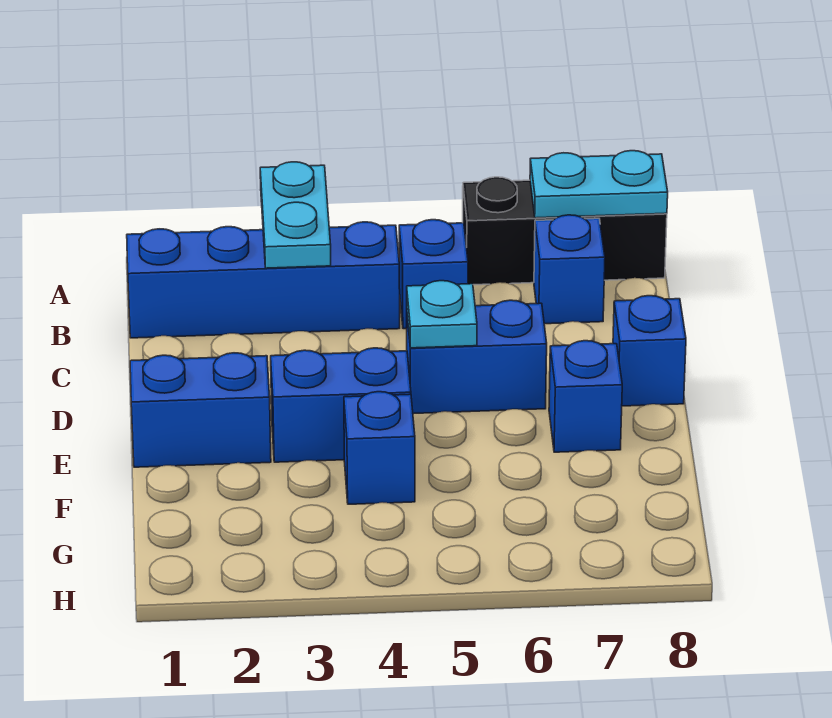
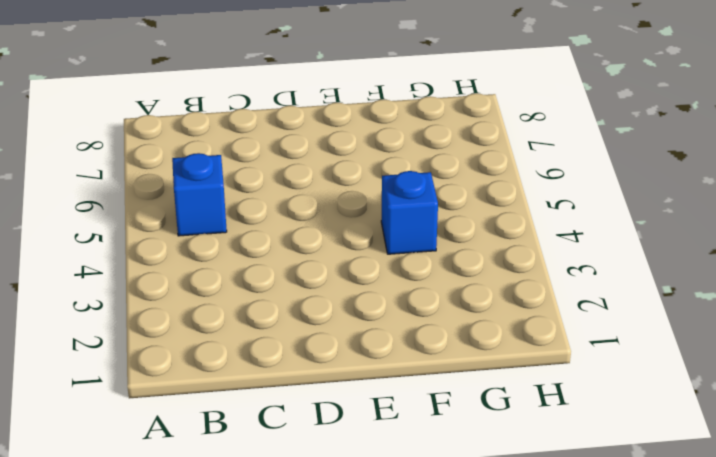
none -> black brick A6:A8 level 1
none -> blue brick B1:B4 level 1
none -> blue brick B7 level 1

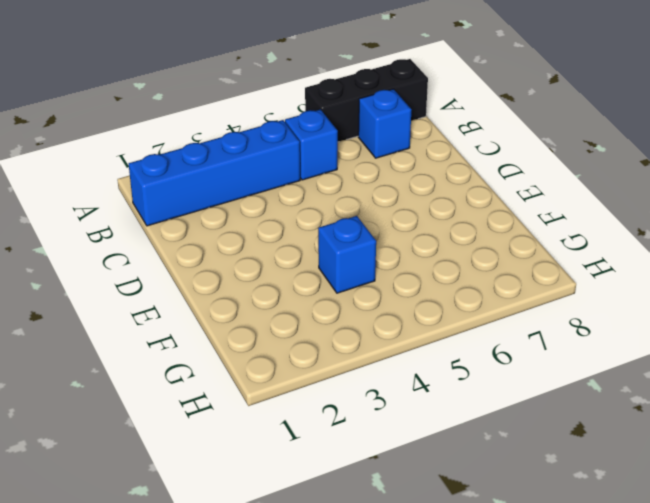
none -> blue brick D5:D6 level 1
none -> blue brick D8 level 1
none -> blue brick E1:E2 level 1

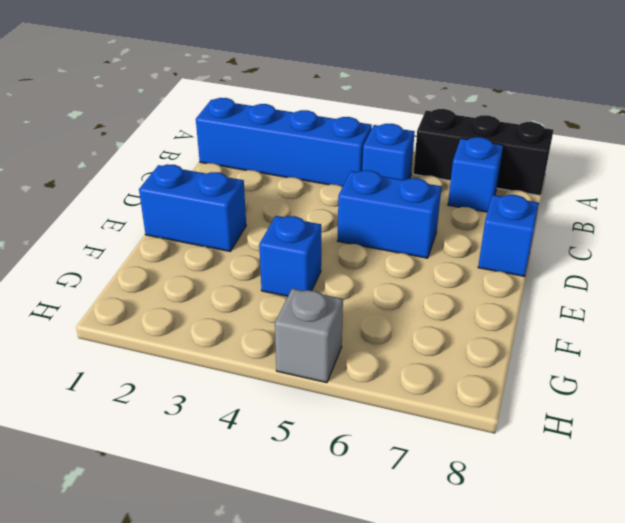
grey brick H5 level 1 -> none
none -> blue brick E3:E4 level 1
none -> blue brick E7 level 1
none -> cyan plate A3:B3 level 2

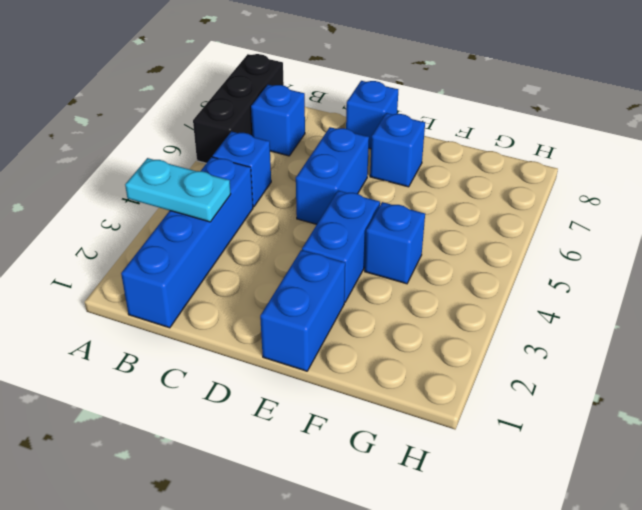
none -> cyan plate A7:A8 level 2
none -> cyan plate D5 level 2

